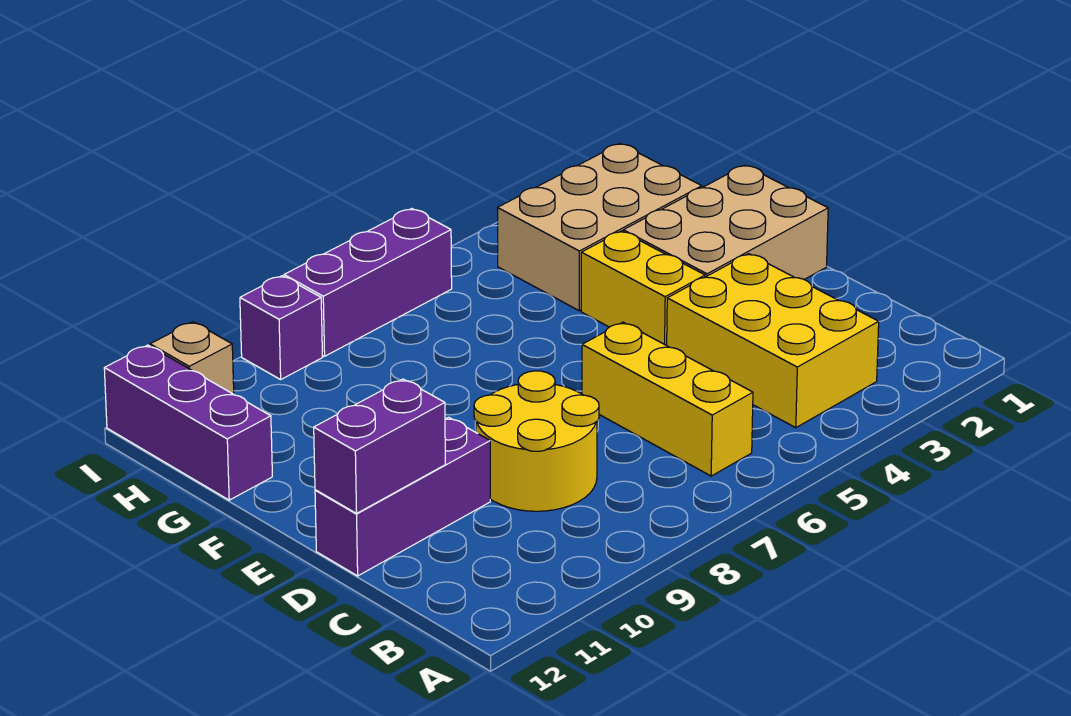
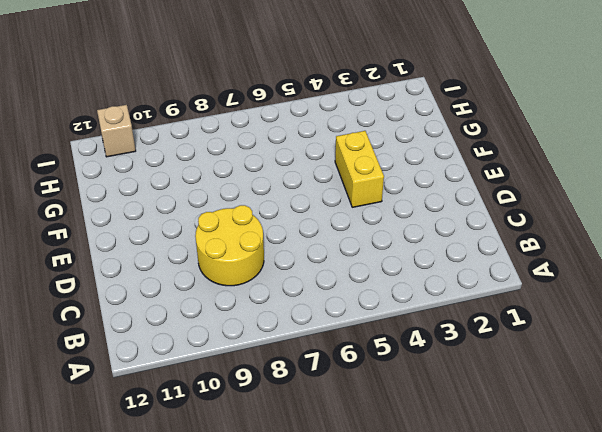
none -> yellow brick B3:D4 level 1
none -> yellow brick B6:D6 level 1
none -> purple brick D10:D12 level 1

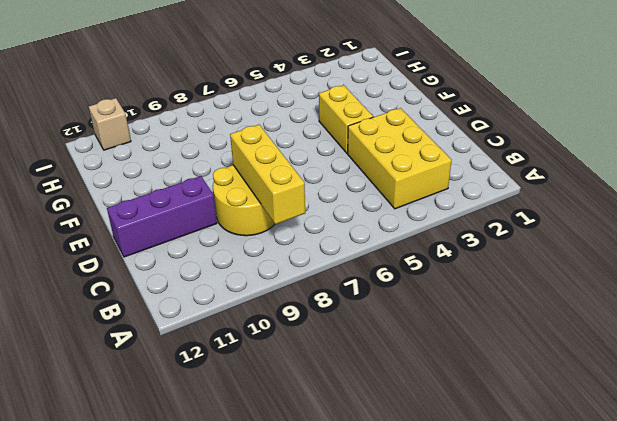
yellow brick B8:D8 level 2 -> yellow brick B6:D6 level 1
none -> tan brick E1:F3 level 1
none -> tan brick G2:H4 level 1
none -> purple brick G12:I12 level 1

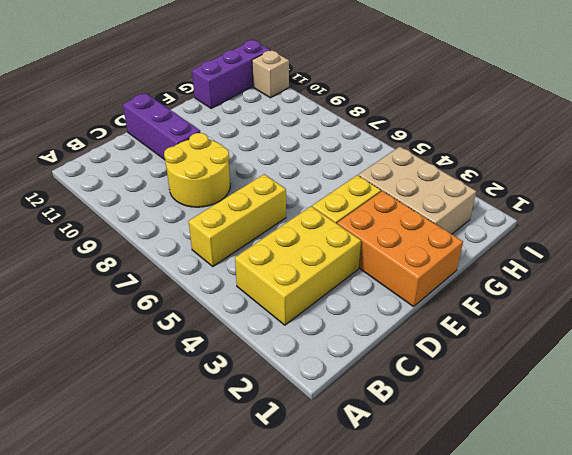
orange brick E1:F3 level 1 -> tan brick E1:F3 level 1
none -> purple brick I6:I8 level 1
none -> purple brick I9 level 1
none -> purple brick D11:D12 level 2

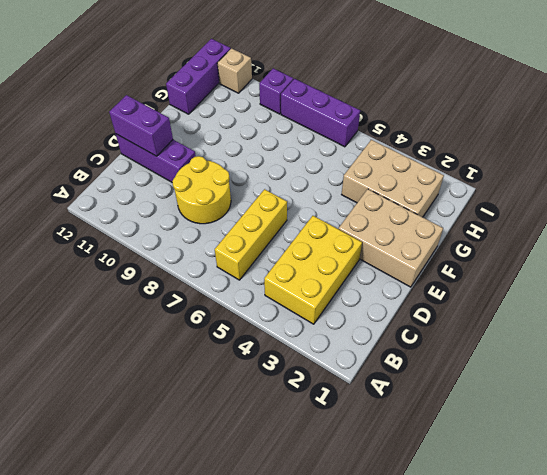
none -> yellow brick E4:F4 level 1

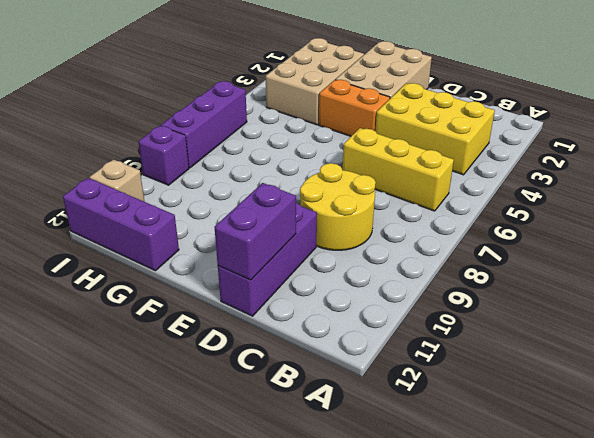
orange brick E4:F4 level 1 -> yellow brick E4:F4 level 1

